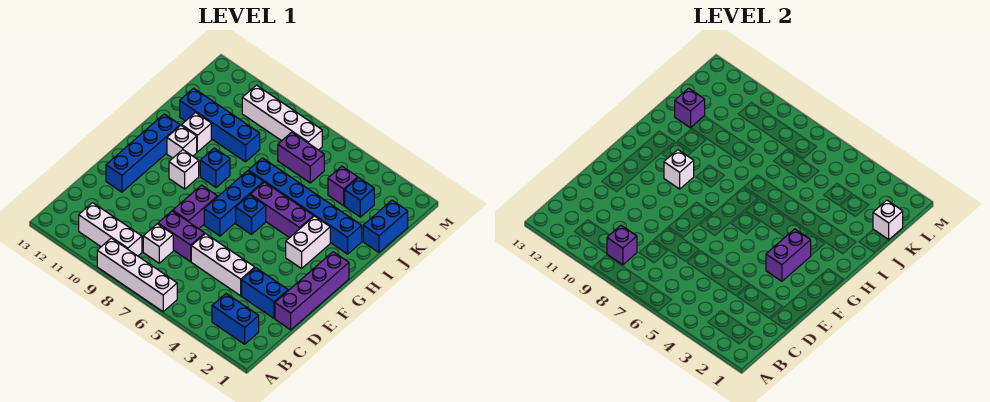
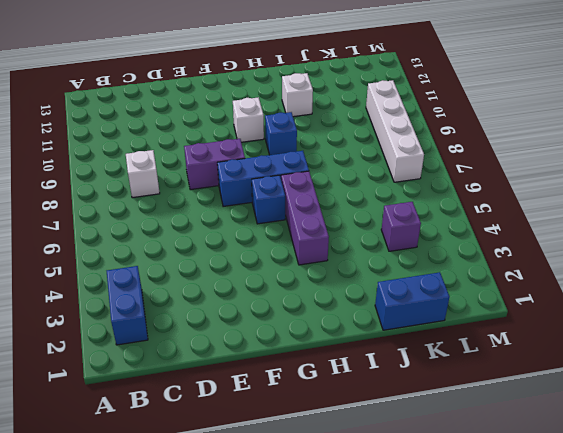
none -> white brick A6:A9 level 1
none -> white brick B9:B11 level 1
none -> purple brick D1:G1 level 1
none -> blue brick D2:D3 level 1

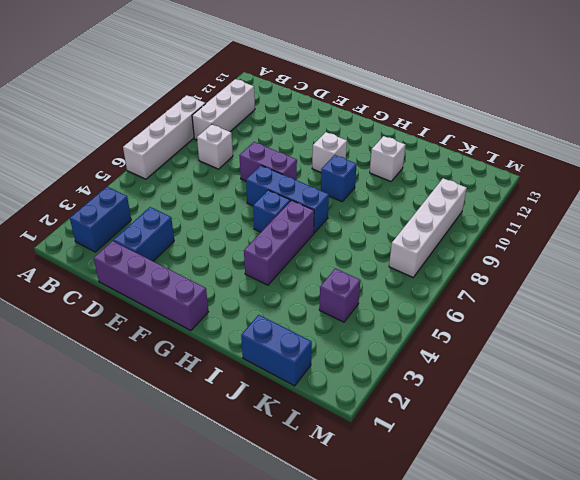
none -> white brick D4:D6 level 1
none -> purple brick D7:D8 level 1
none -> blue brick E12:H12 level 1
none -> white brick G3:H3 level 1

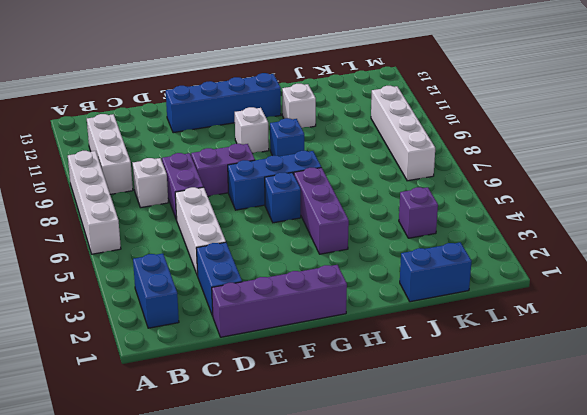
none -> white brick G3:H3 level 1
none -> white brick H11 level 1
none -> blue brick I2:I7 level 1
none -> blue brick J9:J12 level 1

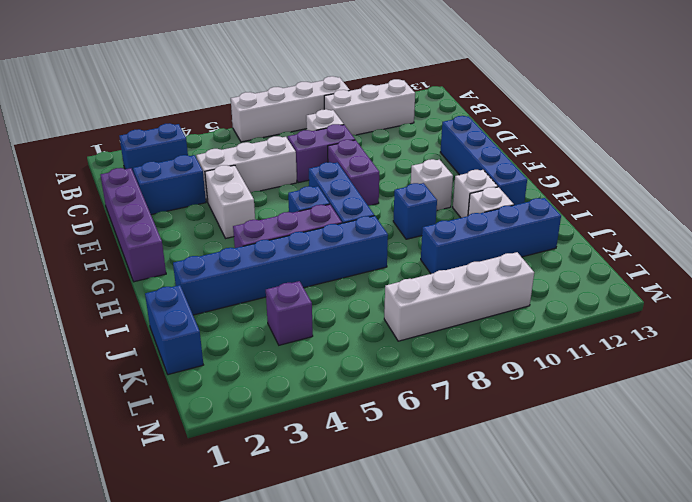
white brick E4:F4 level 1 -> white brick G3:H3 level 1
none -> blue brick K3 level 1
none -> purple brick K6:K7 level 1
none -> purple brick B9 level 2
none -> purple brick F3:G3 level 2

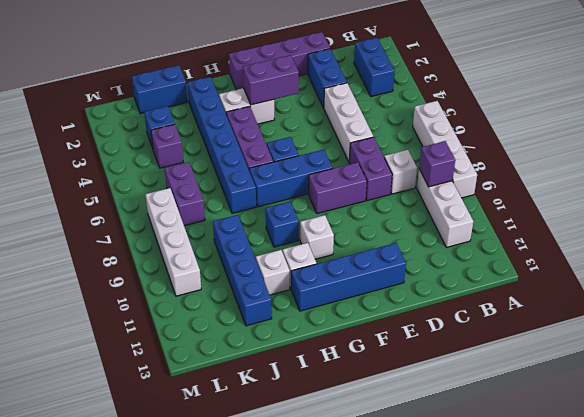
none -> white brick G10 level 2
none -> purple brick J12 level 2
none -> white brick K1 level 2

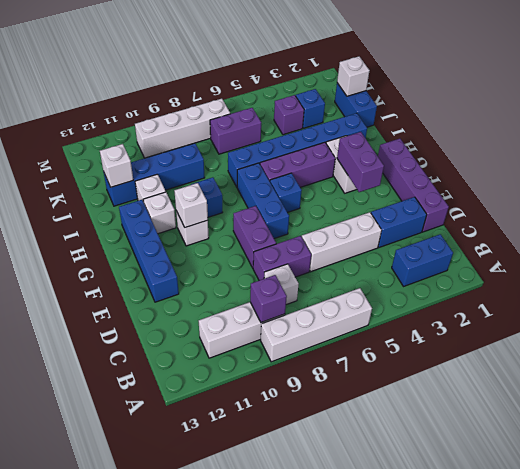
white brick J12 level 2 -> purple brick J12 level 2

